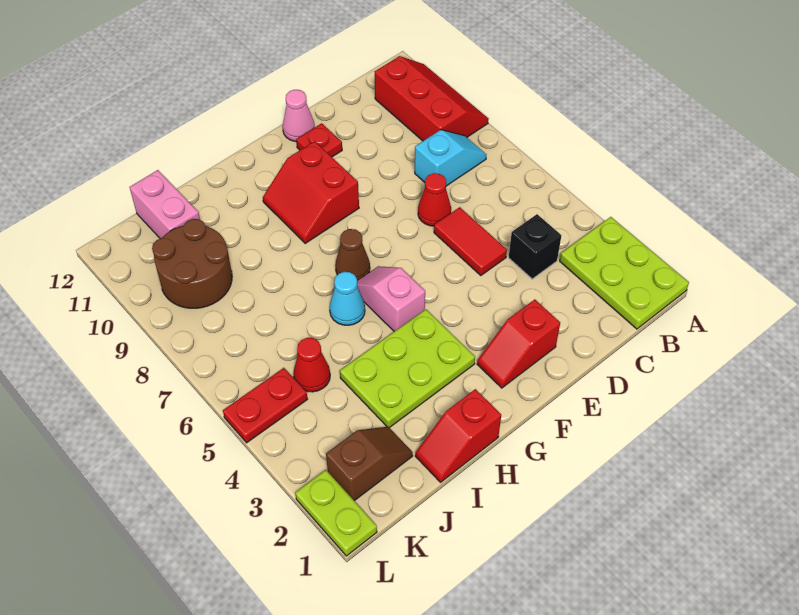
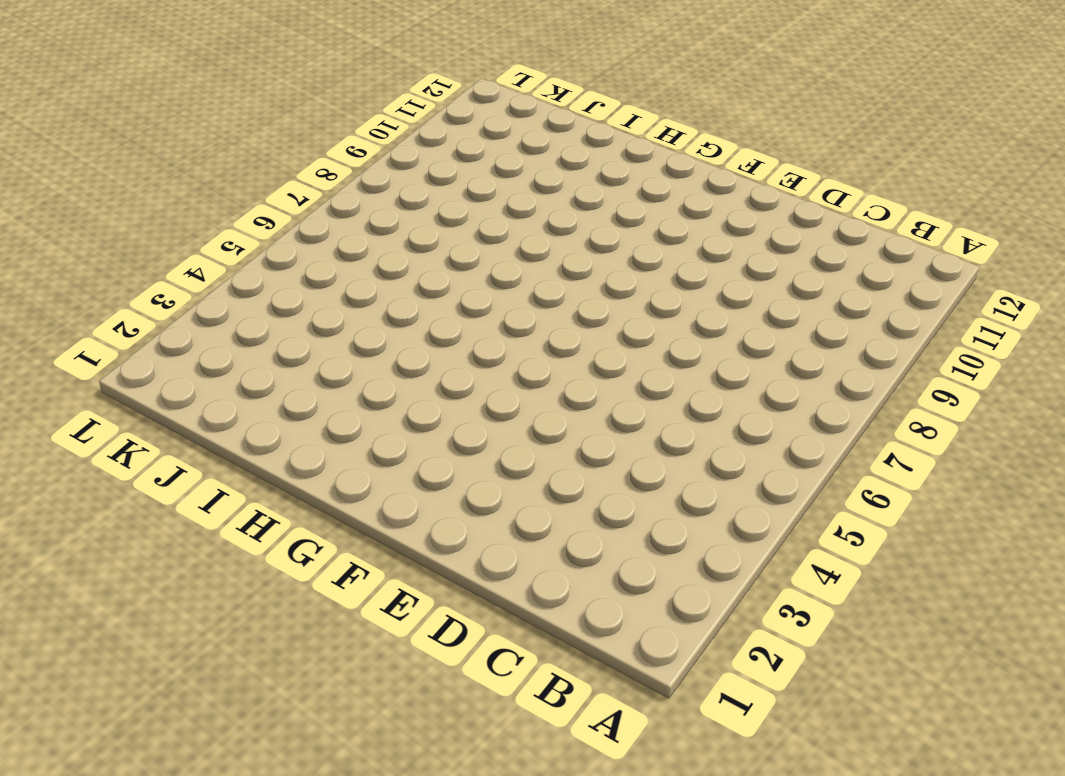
none -> lime plate A1:B3 level 1
none -> red slope A9:B11 level 1 top B
none -> cyan slope B8:C8 level 1 top C

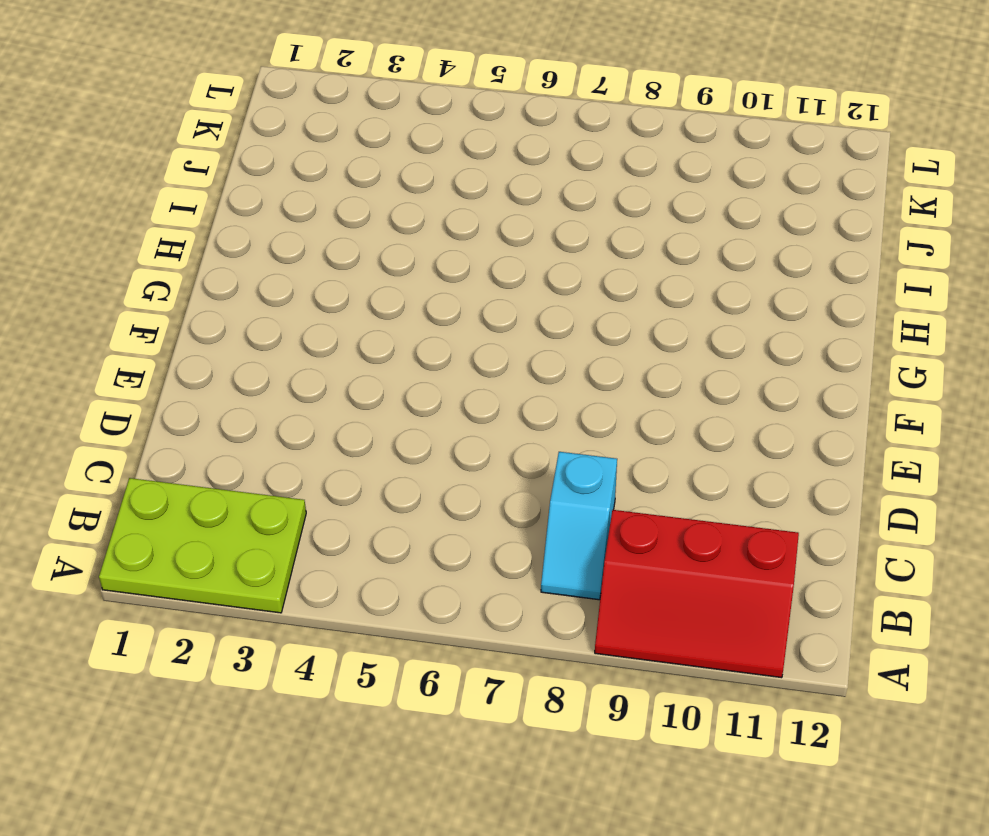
none -> black brick C4 level 1
none -> red tile D5:D6 level 1
none -> red cone D7 level 1

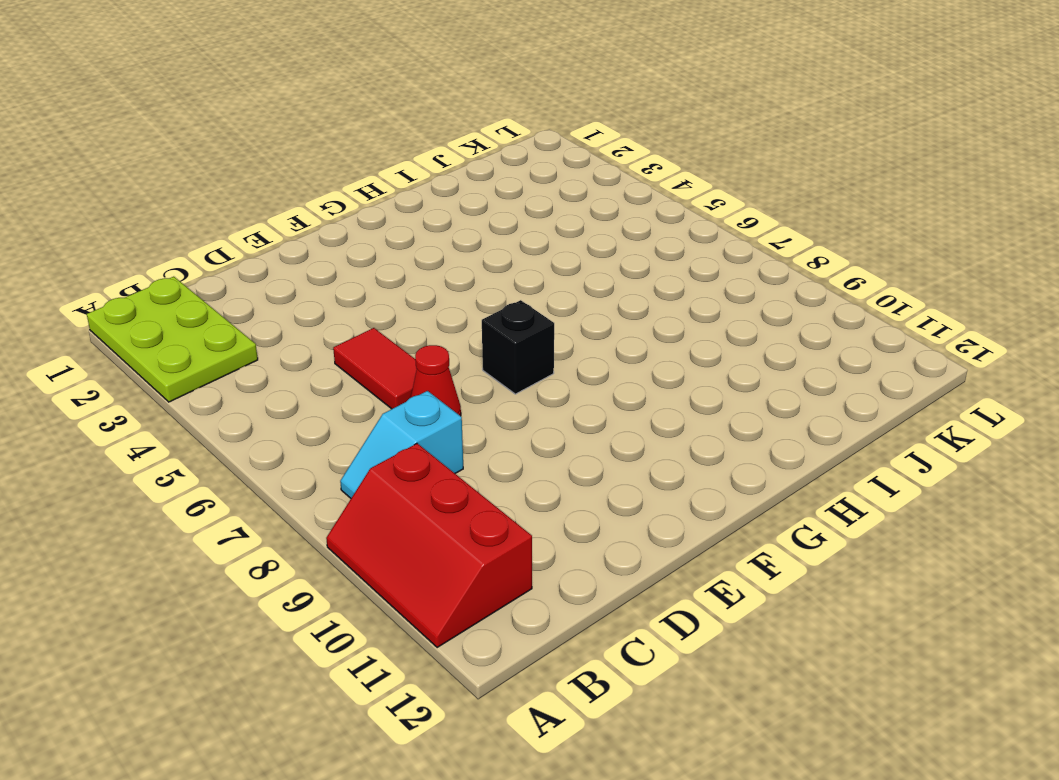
black brick F7 level 1 -> black brick C4 level 1
none -> red slope E2:F2 level 1 top E
none -> red plate E11 level 1
none -> pink cone E12 level 1

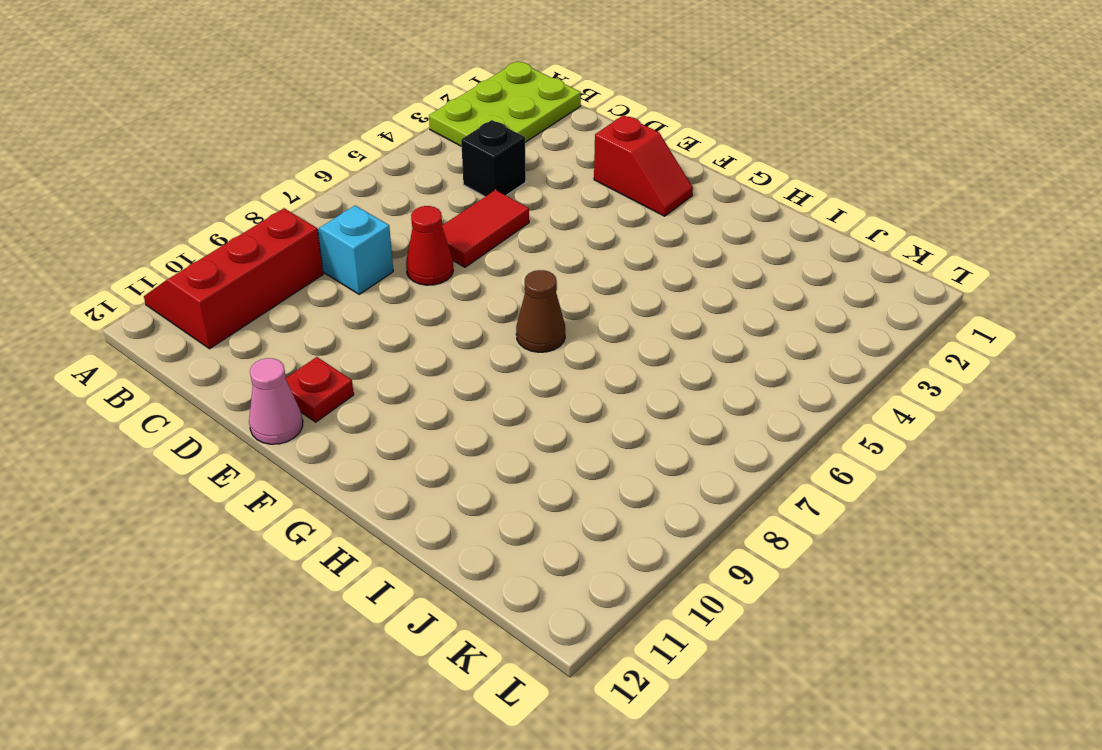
none -> red slope F9:G10 level 1 top F
none -> lime plate G3:I4 level 1
none -> pink slope G5:G6 level 1 top 5

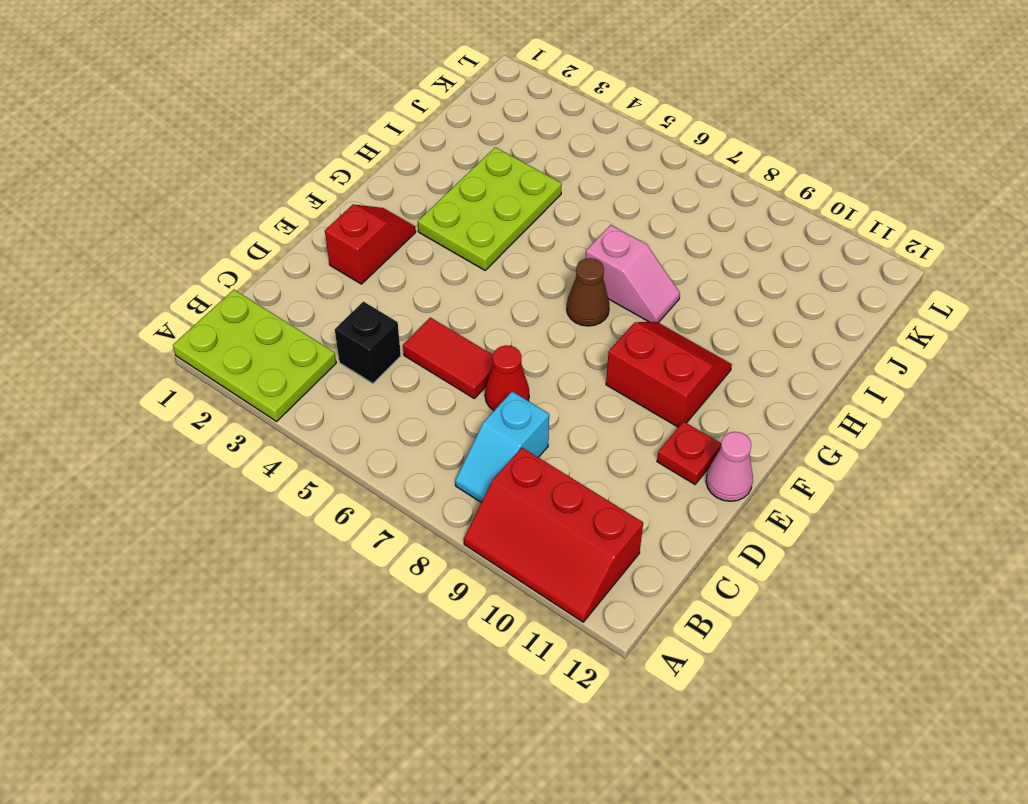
pink slope H7:H8 level 1 top 7 -> pink slope G5:G6 level 1 top 5
none -> red slope H1:I1 level 1 top H
none -> cyan cone H6 level 1
none -> brown slope J2:K2 level 1 top K

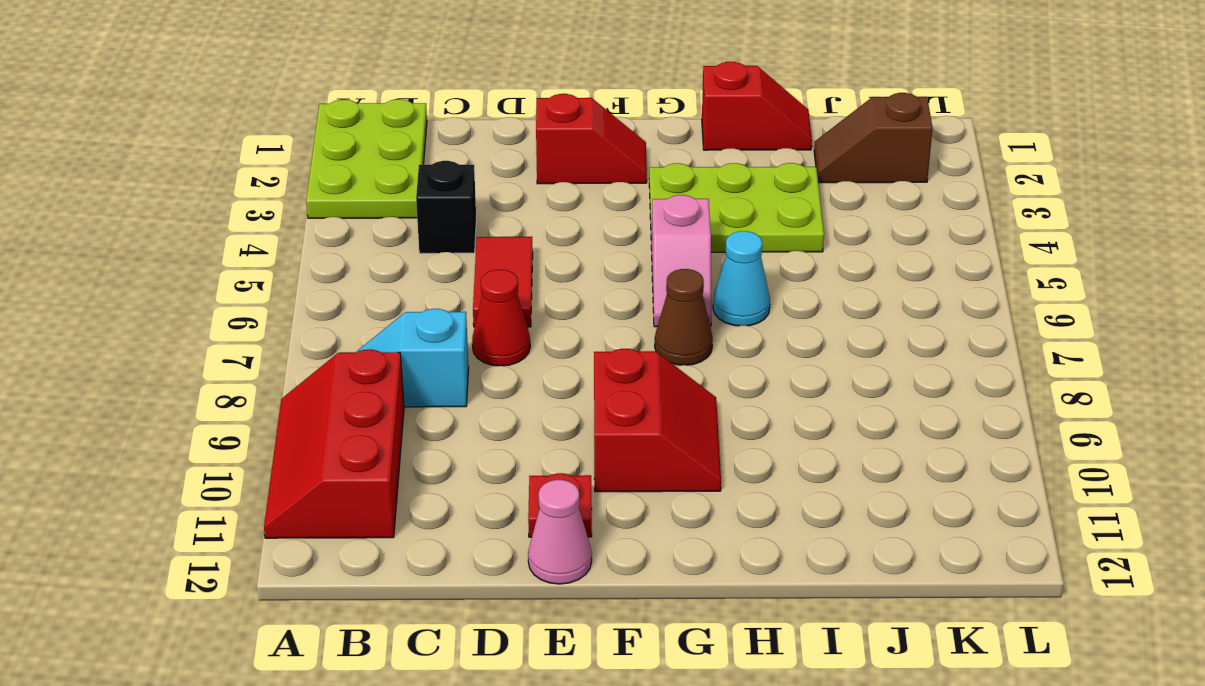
none -> red cone J5 level 1
none -> brown round brick J9:K10 level 1
none -> pink brick J11:J12 level 1

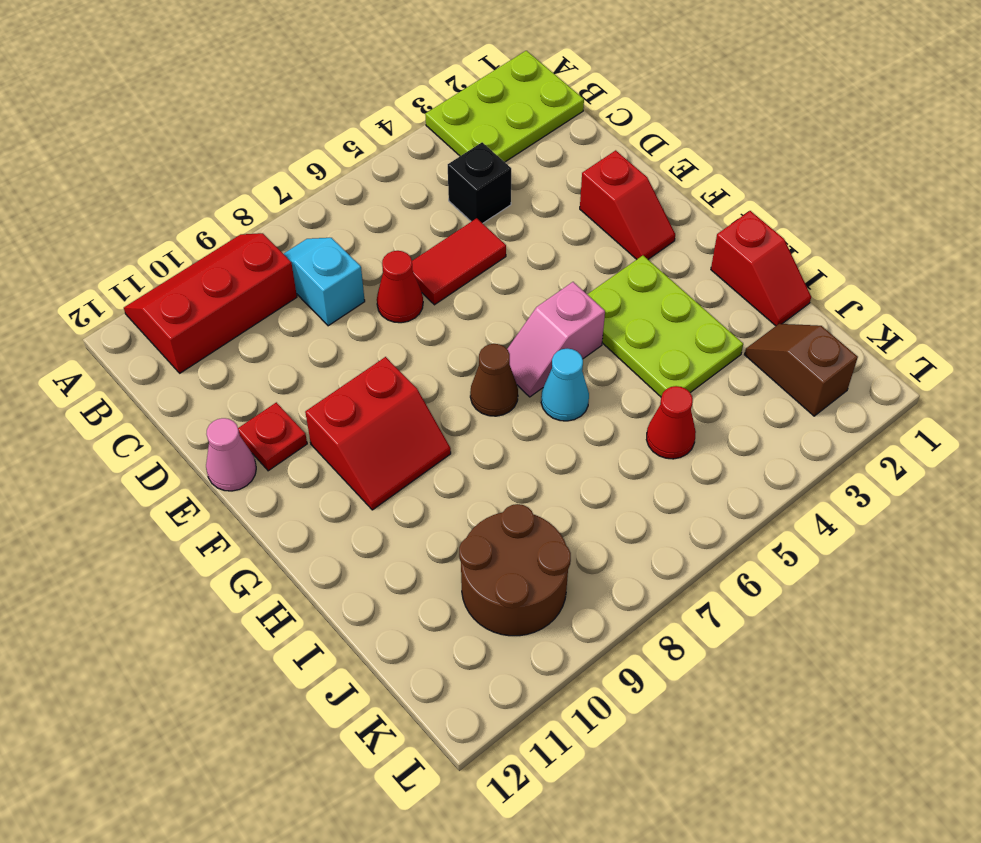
none -> pink brick J11:J12 level 1
none -> red plate K5:L5 level 1
none -> lime plate L1:L2 level 1

